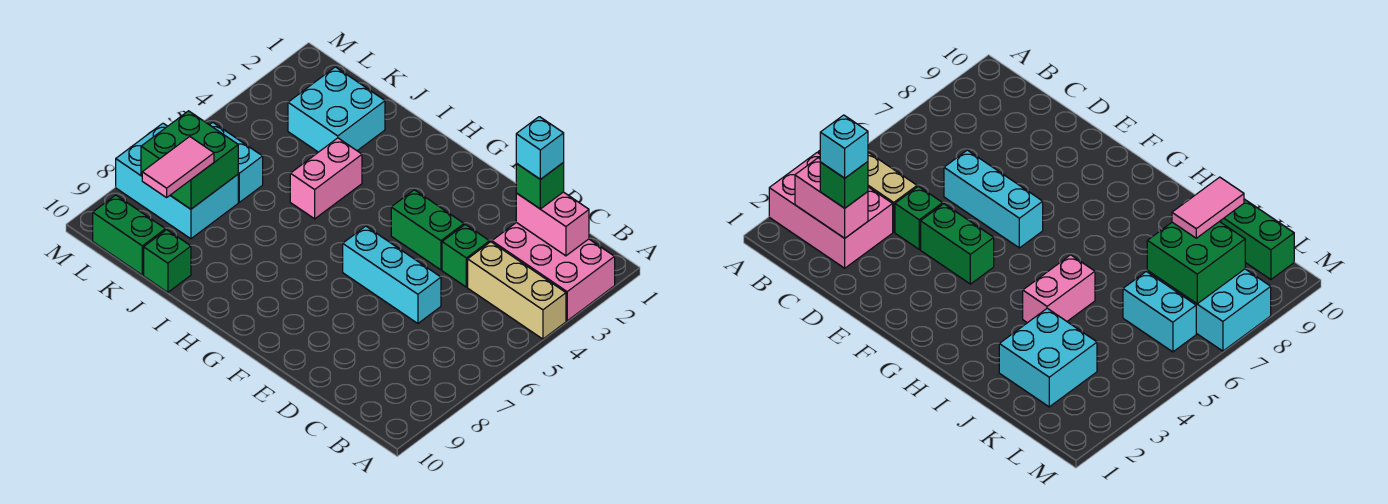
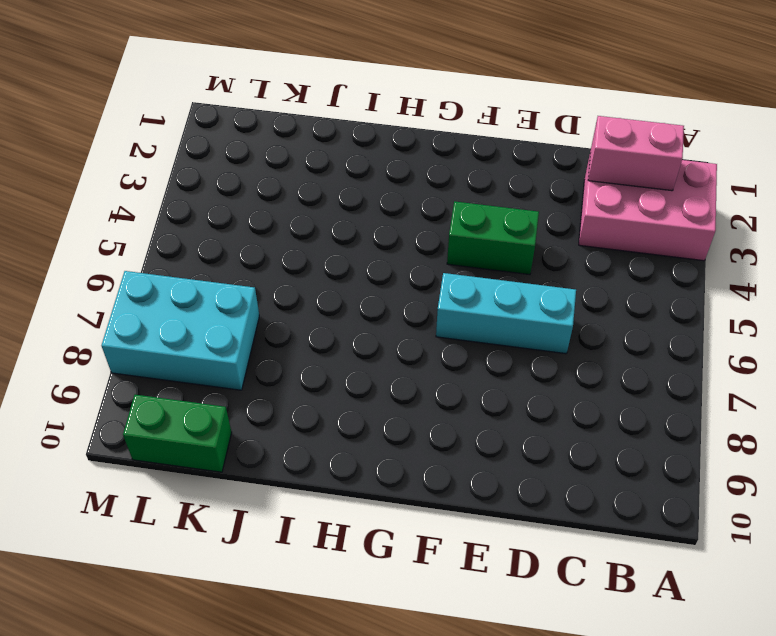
none -> tan brick A4:C4 level 1
none -> green brick D4 level 1
none -> pink brick I4:I5 level 1

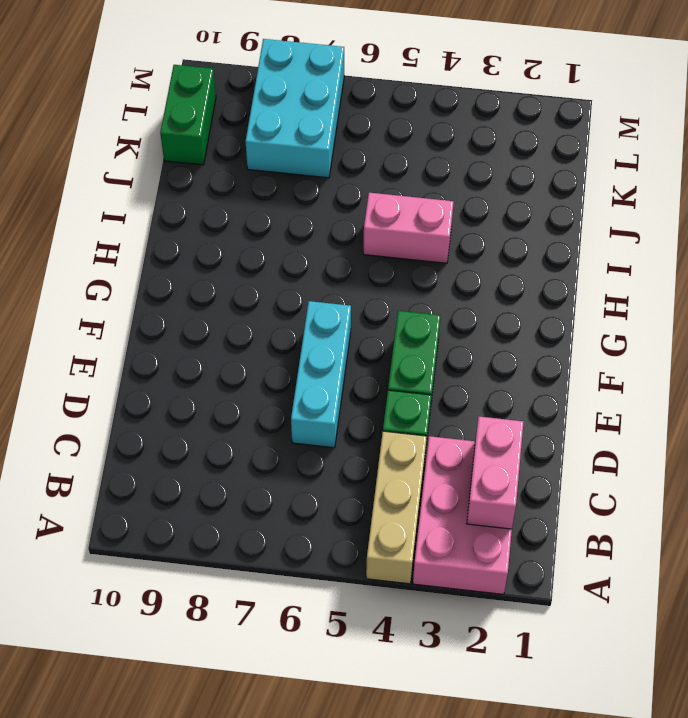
none -> cyan brick J2:K3 level 1
none -> green brick J10 level 1
none -> cyan brick K6:L6 level 1

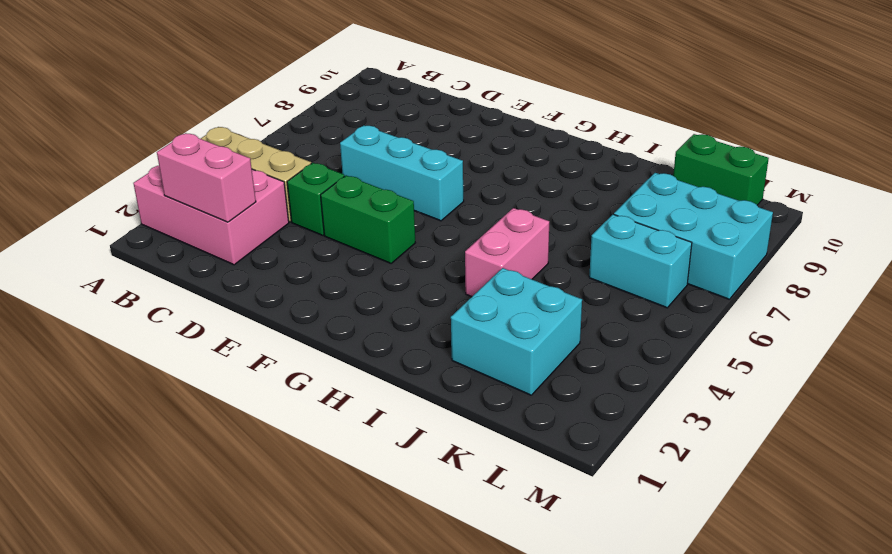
none -> green brick J10 level 1
none -> green brick K7:L8 level 2
none -> green brick C2 level 3

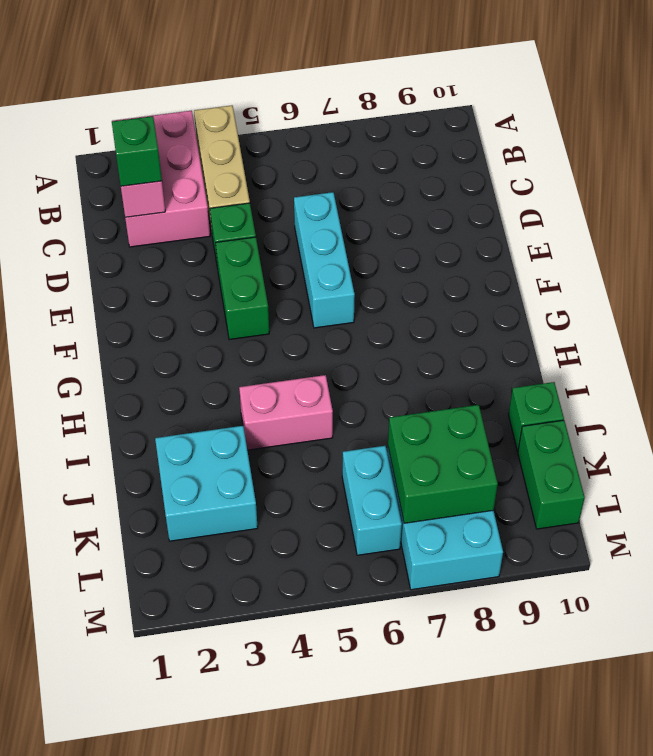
none -> pink tile K8:K9 level 3
none -> cyan brick C2 level 4

